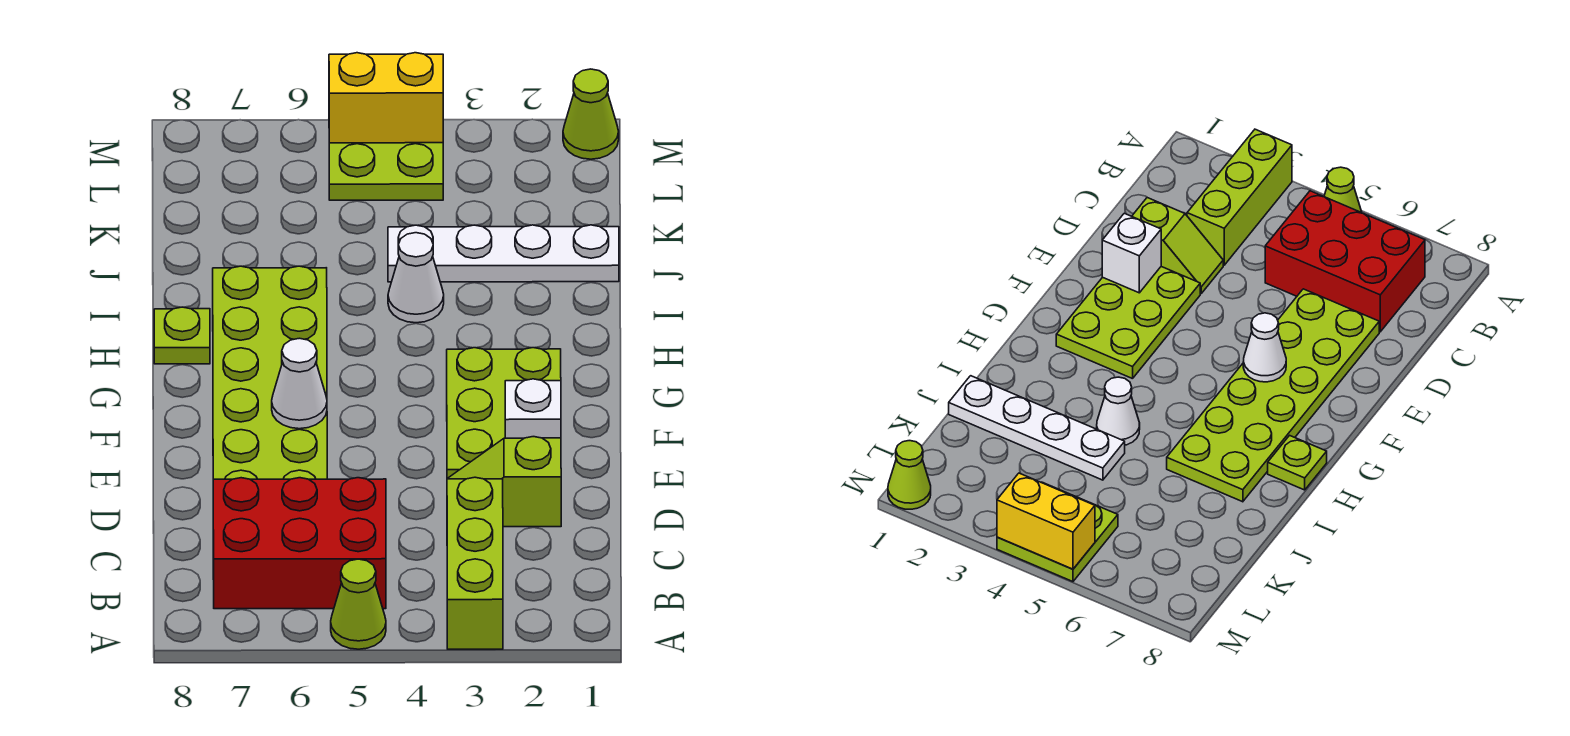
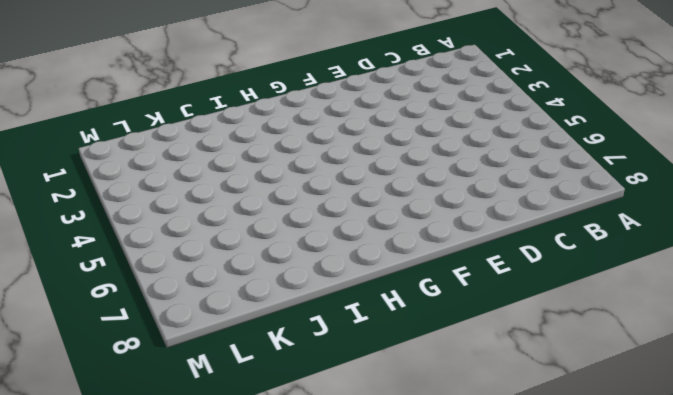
none -> lime brick A3:C3 level 1
none -> lime cone A5 level 1
none -> red brick B5:C7 level 1

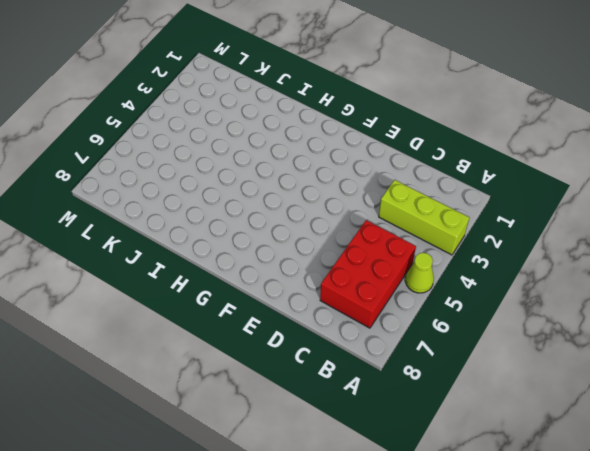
none -> lime slope D2:D3 level 1 top 2
none -> lime plate D6:I7 level 1
none -> lime plate E2:G3 level 1

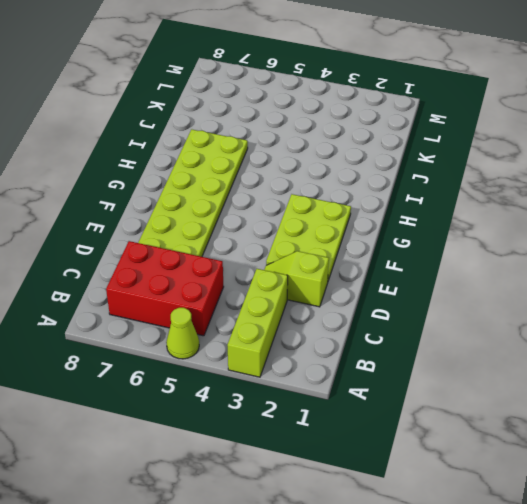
none -> lime plate H8 level 1
none -> white cone I4 level 1
none -> white plate J1:J4 level 1

